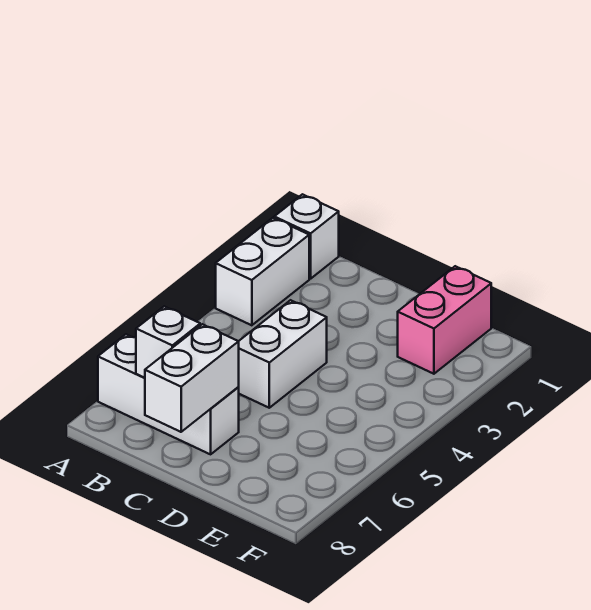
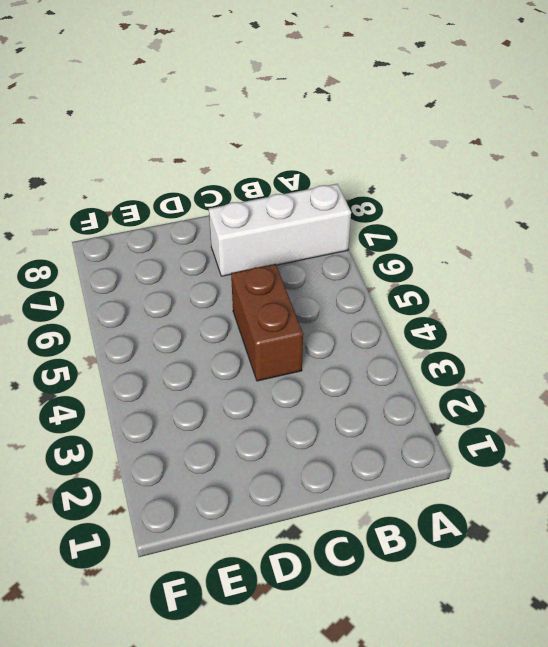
brown brick C4:C5 level 1 -> white brick C4:C5 level 1
none -> white brick A1 level 1
none -> white brick A2:A3 level 1

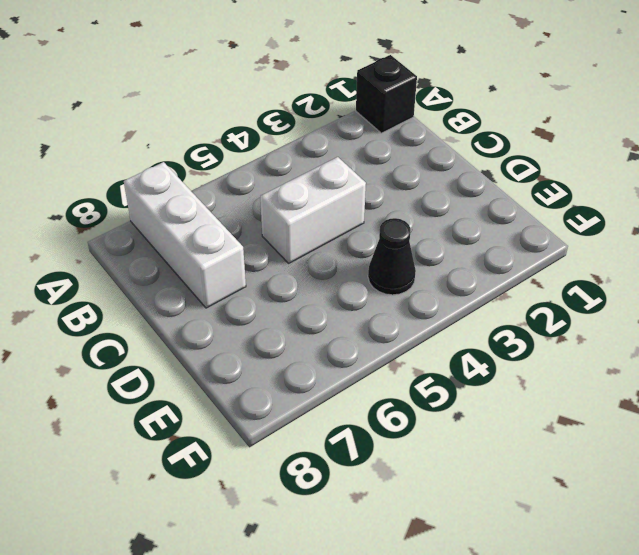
black brick A1 level 1 -> white brick A1 level 1
black cone E4 level 1 -> none
none -> white brick A2:A3 level 1
none -> pink brick E1:E2 level 1

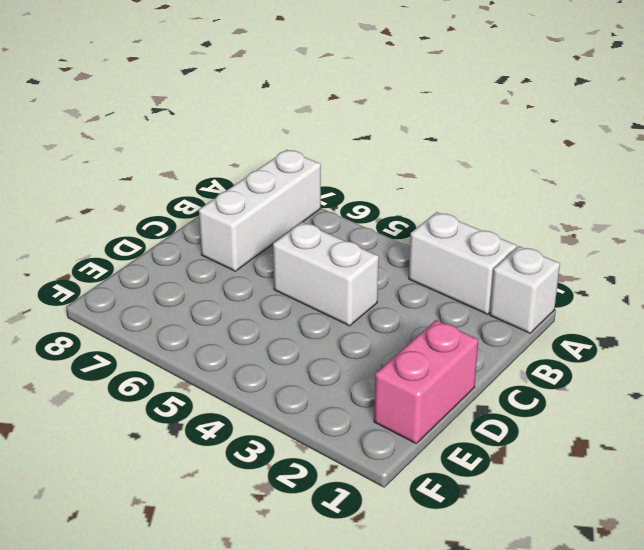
pink brick D1:E1 level 1 -> pink brick E1:E2 level 1
none -> white brick B7 level 2
none -> white brick C7:C8 level 2

